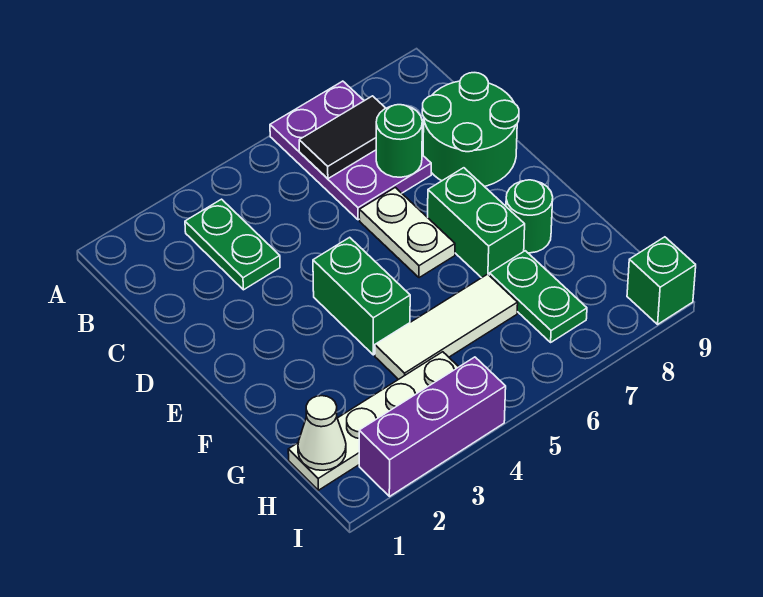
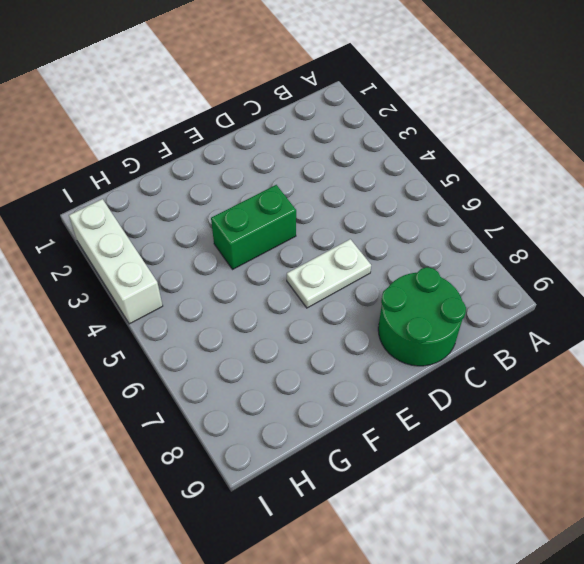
white brick I2:I4 level 1 -> purple brick I2:I4 level 1
none -> purple plate A6:C7 level 1
none -> green plate B3:C3 level 1
none -> green brick E7:F7 level 1

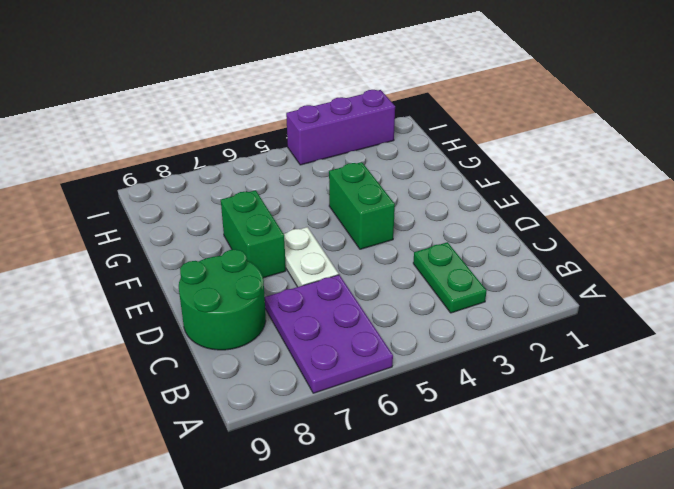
none -> green round brick F8 level 1
none -> white tile G4:G6 level 1
none -> green plate G7:H7 level 1

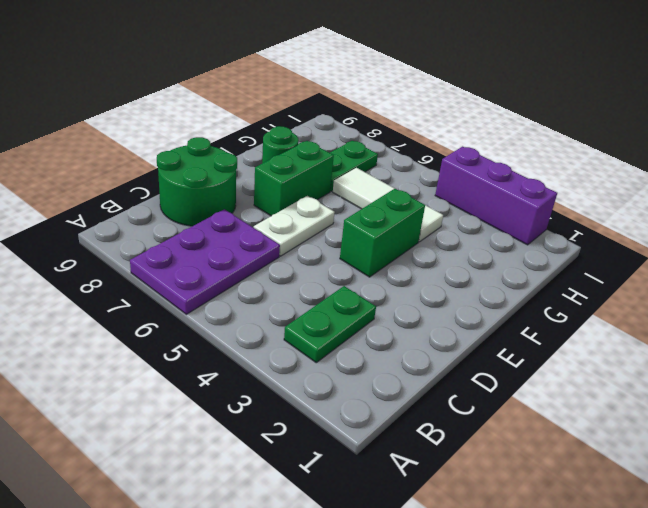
none -> white plate H1:H4 level 1
none -> green brick I9 level 1
none -> black tile B6:B7 level 2

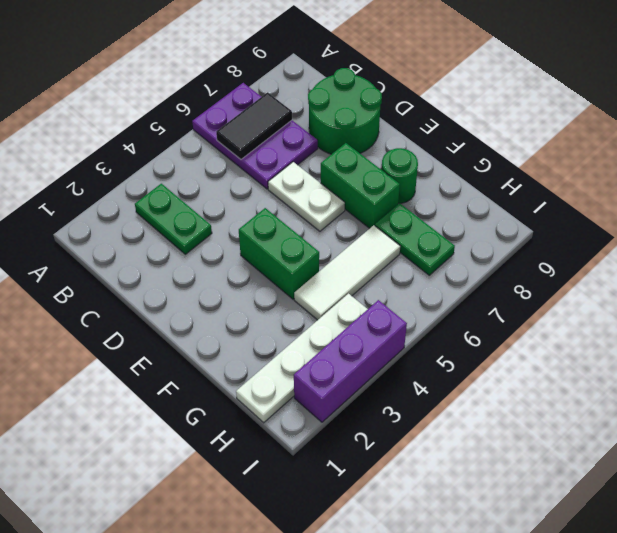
none -> green brick I9 level 1
none -> green round brick C7 level 2
none -> white cone H1 level 2

